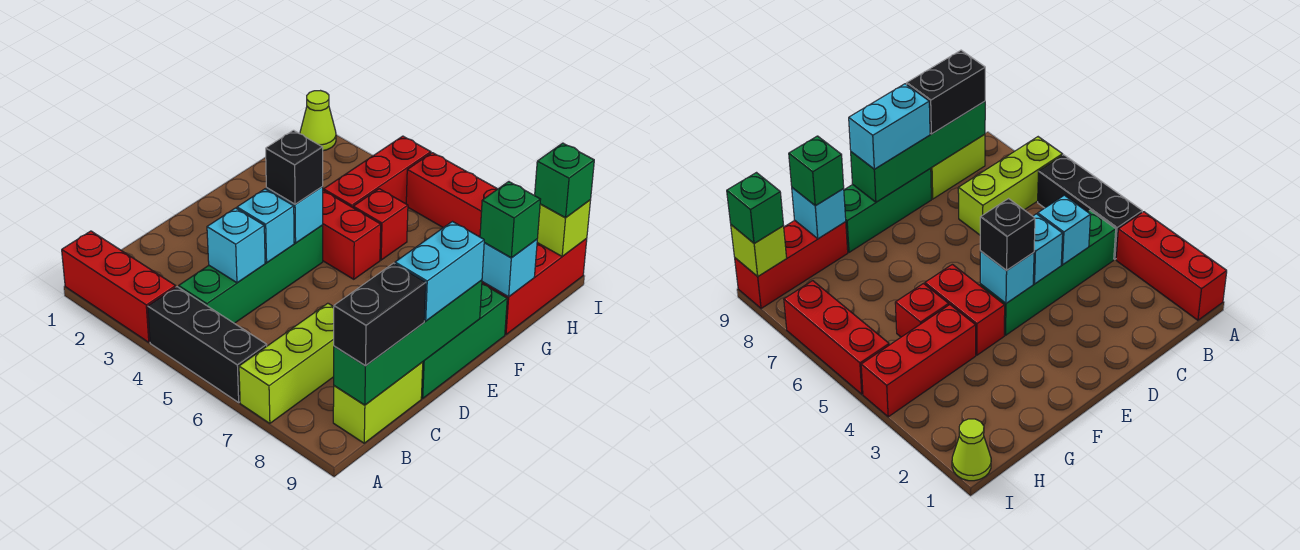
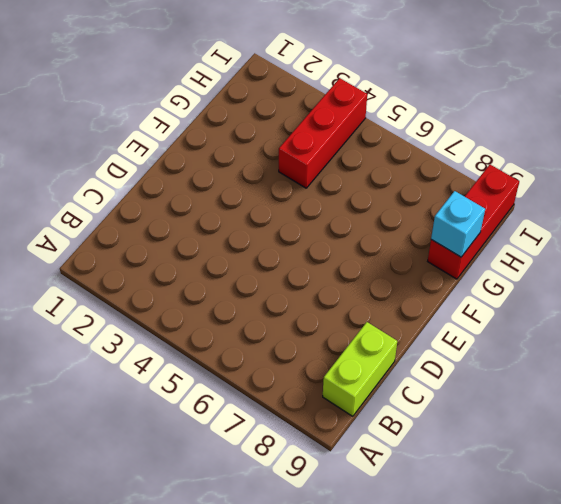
none -> red brick A1:A3 level 1
none -> black brick A4:A6 level 1
none -> lime brick A7:C7 level 1

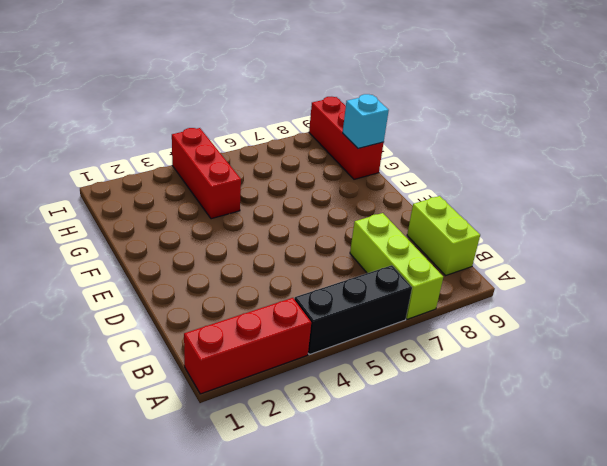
none -> green brick B4:E4 level 1
none -> green brick D9:F9 level 1
none -> red brick F4:F5 level 1

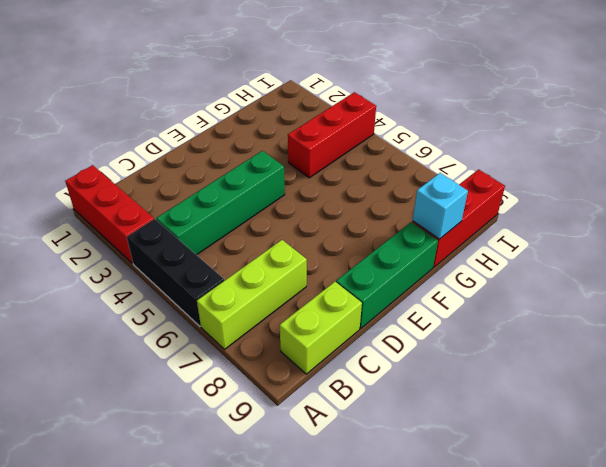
none -> red brick F4:F5 level 1
none -> red brick G5 level 1
none -> lime cone I1 level 1

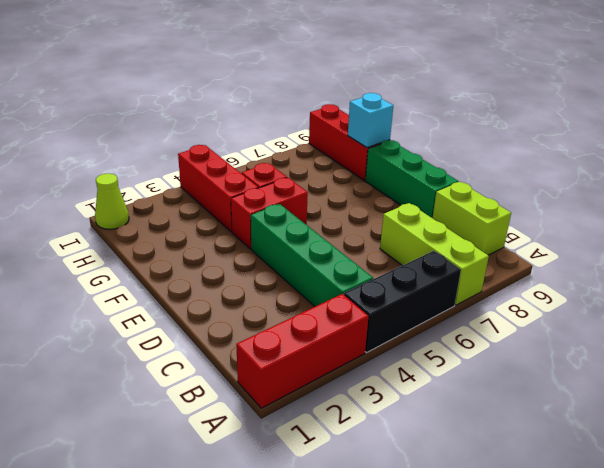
none -> red brick I5:I7 level 1
none -> green brick B9:E9 level 2
none -> cyan brick C4 level 2

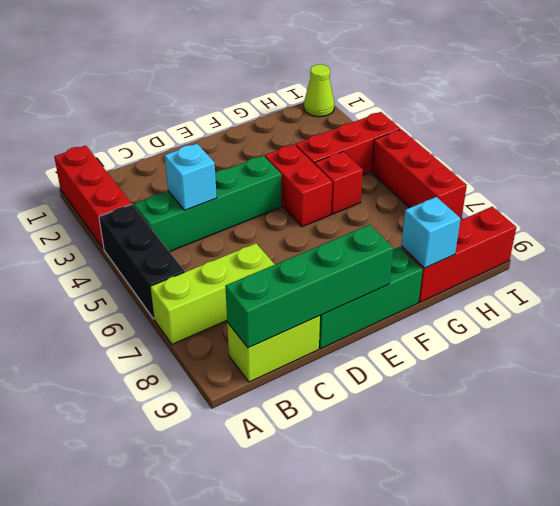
none -> cyan brick D4 level 2
none -> cyan brick E4 level 2
none -> lime brick I9 level 2

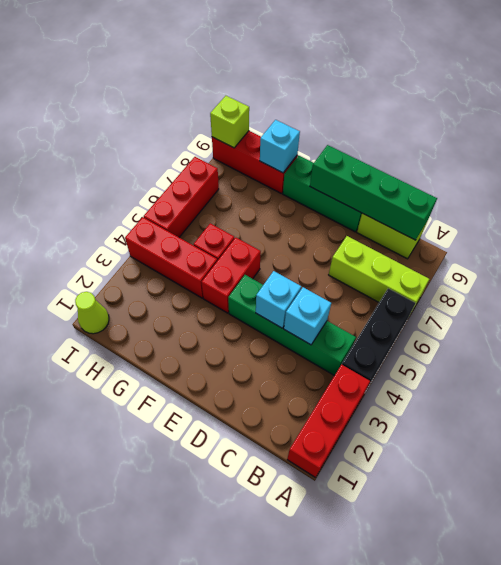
none -> cyan brick E4 level 2
none -> black brick B9:C9 level 3
none -> cyan brick D9:E9 level 3

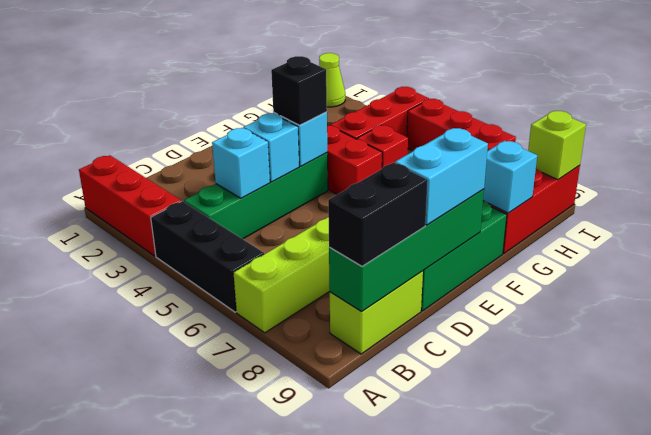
none -> green brick G9 level 3
none -> green brick I9 level 3

